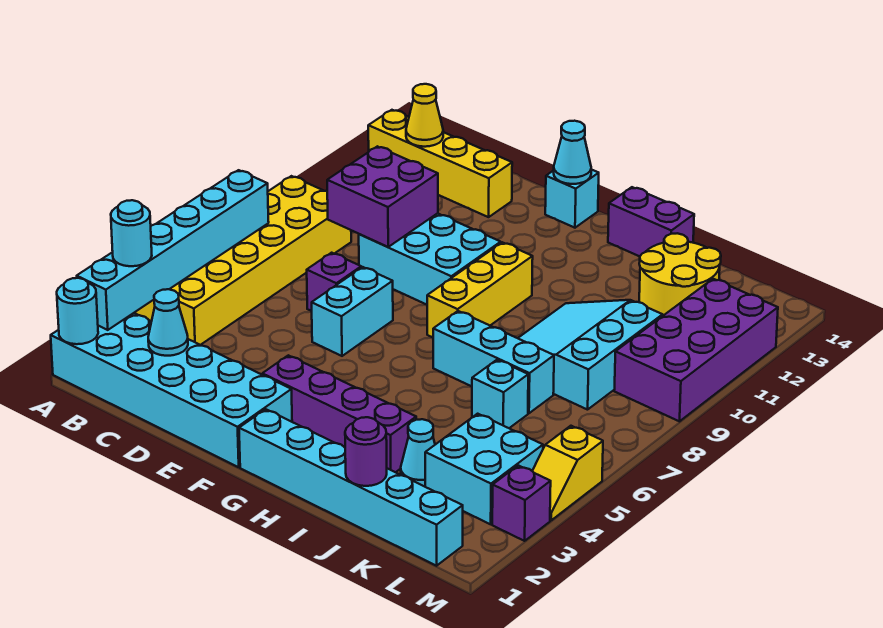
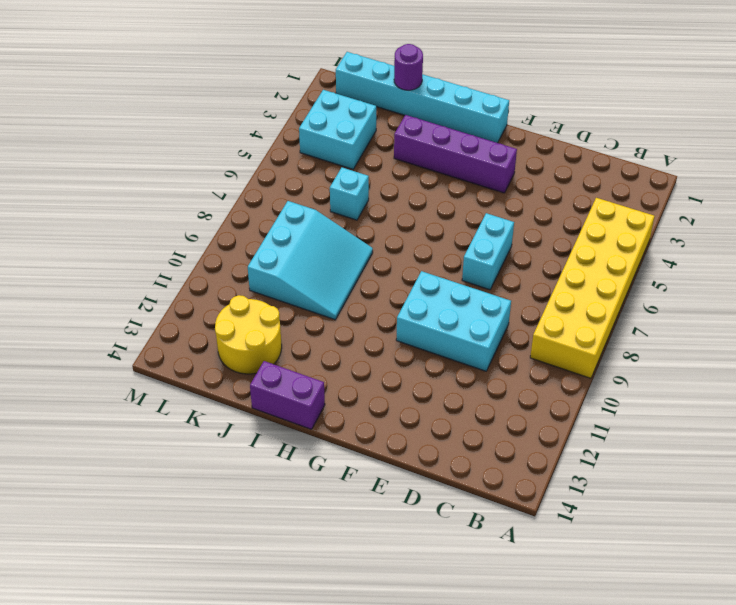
none -> cyan brick A1:F2 level 1
none -> yellow brick A13:D13 level 1
none -> purple brick D7 level 1

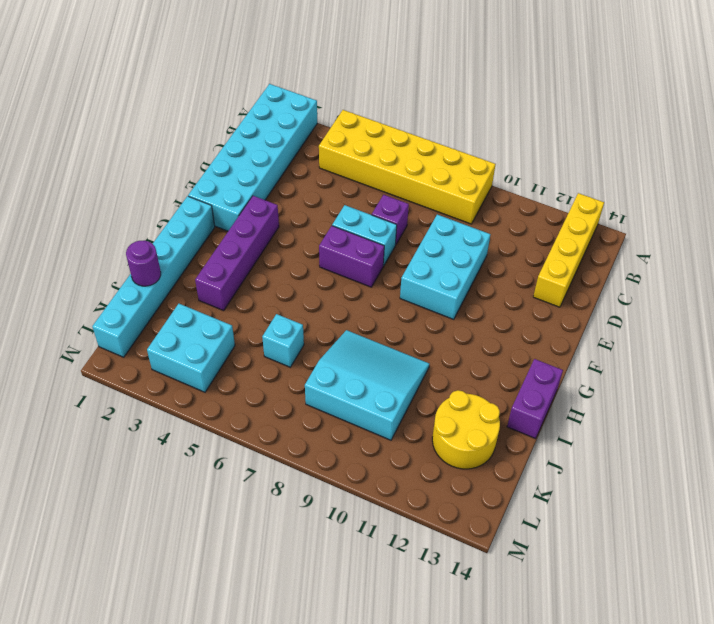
purple brick F6:F7 level 1 -> none
none -> cyan brick F14 level 1
none -> yellow brick G8:G10 level 1
none -> cyan brick H7:J7 level 1

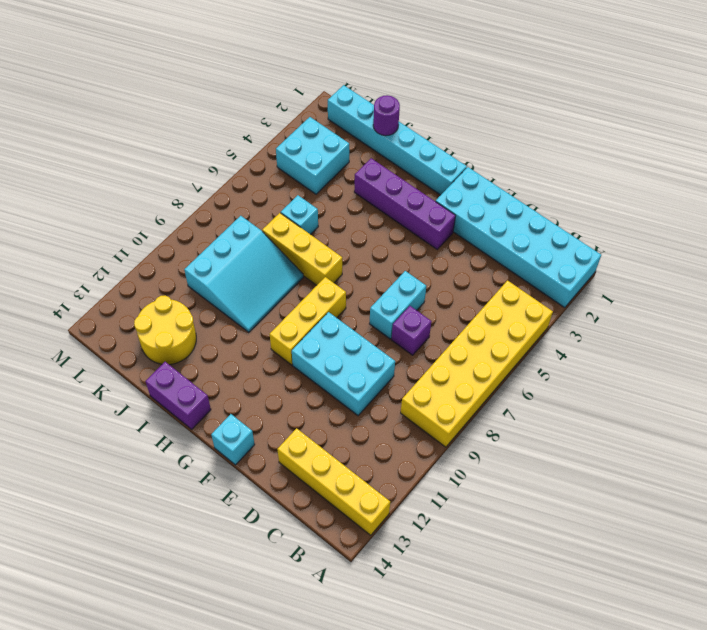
yellow brick H7:J7 level 1 -> cyan brick H7:J7 level 1
none -> cyan cone J3 level 1
none -> purple brick L9:M12 level 1
none -> purple brick M3 level 1

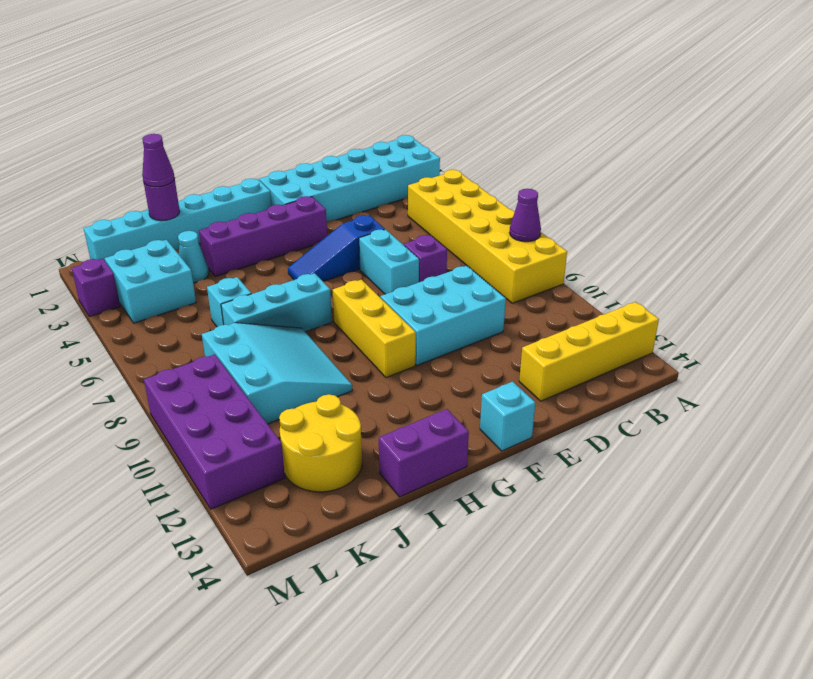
purple cone A8 level 2 -> none
blue slope E5:G5 level 1 top E -> none
purple cone J1 level 3 -> none
none -> yellow slope M4:M5 level 1 top 5
none -> cyan round brick A1 level 2
none -> cyan brick A2:A7 level 2

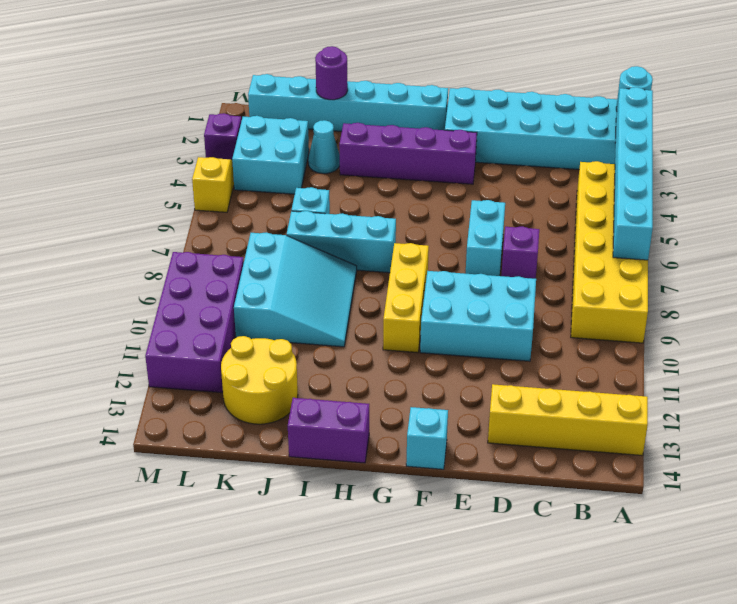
none -> yellow cone B13 level 2
none -> cyan cone C2 level 2
none -> purple brick C9:D10 level 2

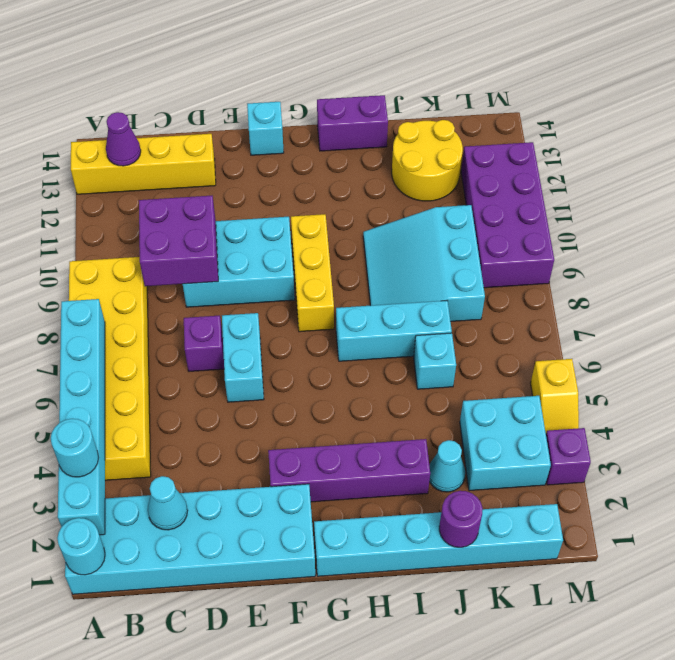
purple cone B13 level 2 -> yellow cone B13 level 2
none -> cyan cone F14 level 2

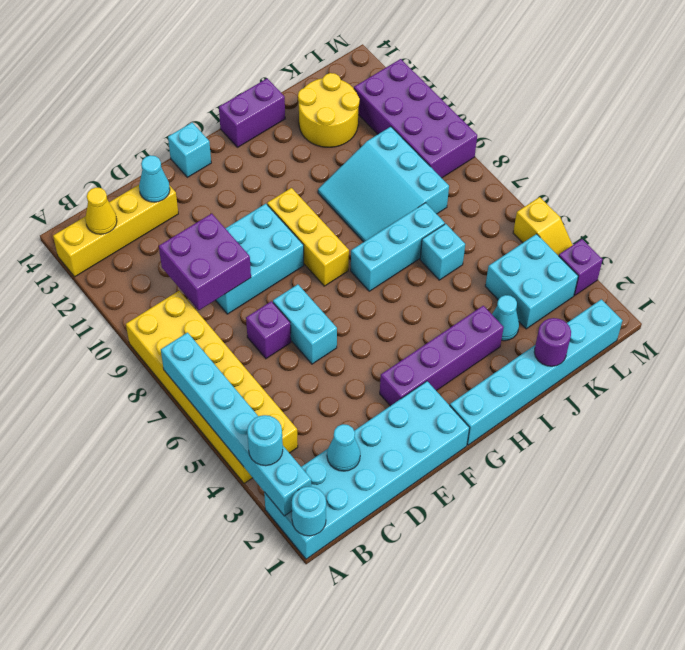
cyan cone D13 level 2 -> cyan cone F14 level 2

